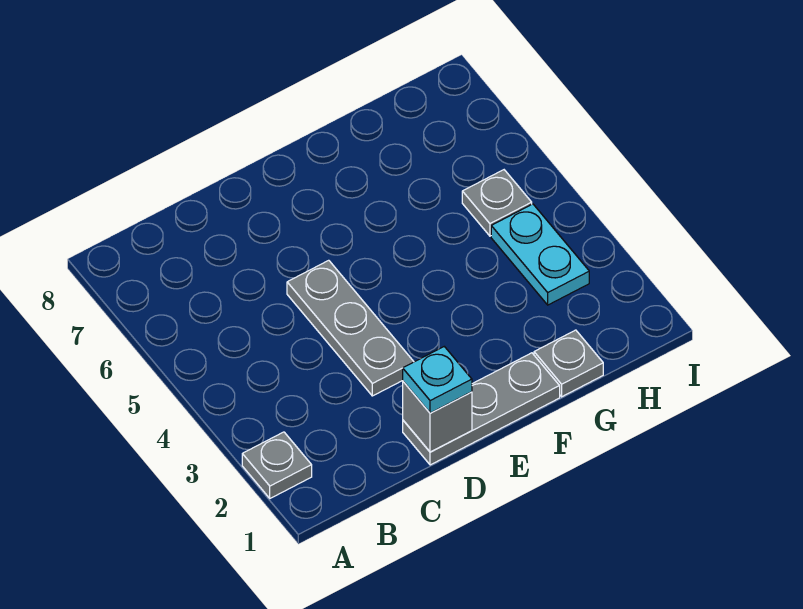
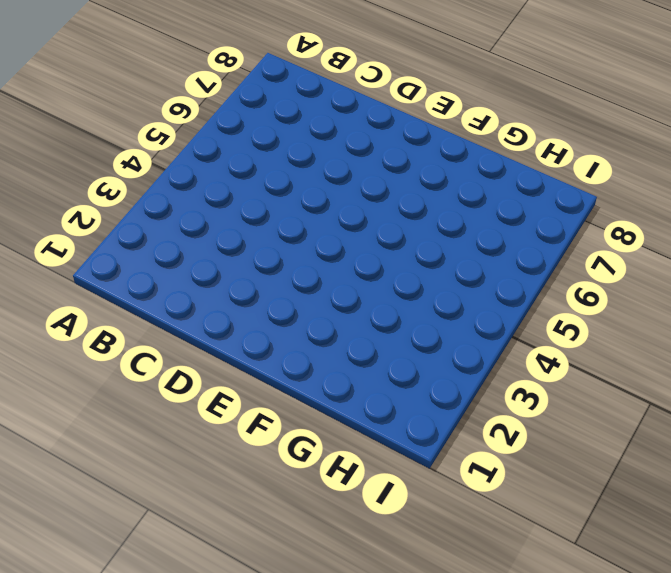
none -> grey plate A2 level 1
none -> grey plate D1:F1 level 1

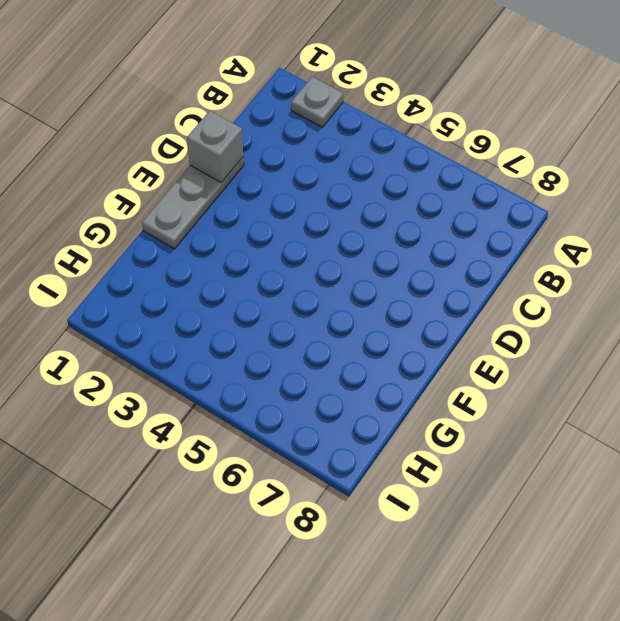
none -> grey plate D3:D5 level 1
none -> grey plate G1 level 1

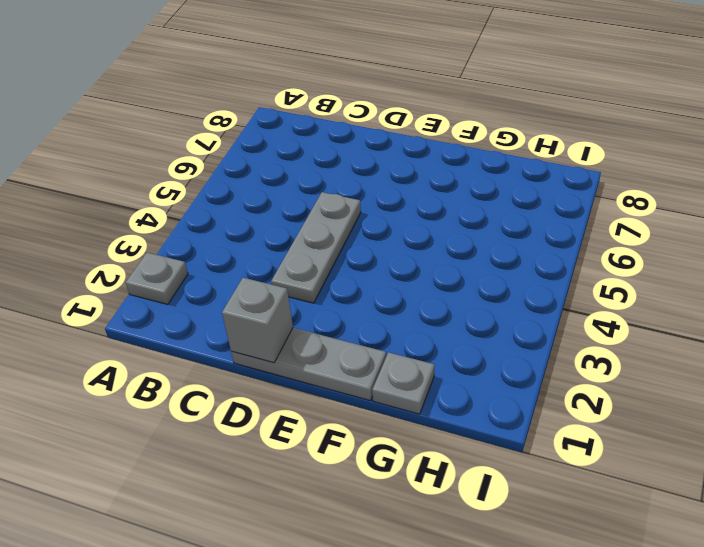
none -> cyan plate H3:H4 level 1
none -> grey plate H5 level 1

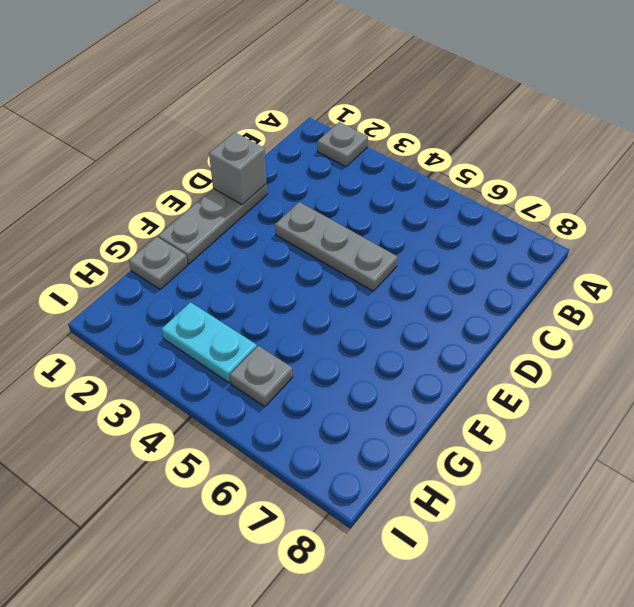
none -> cyan plate D1 level 3

